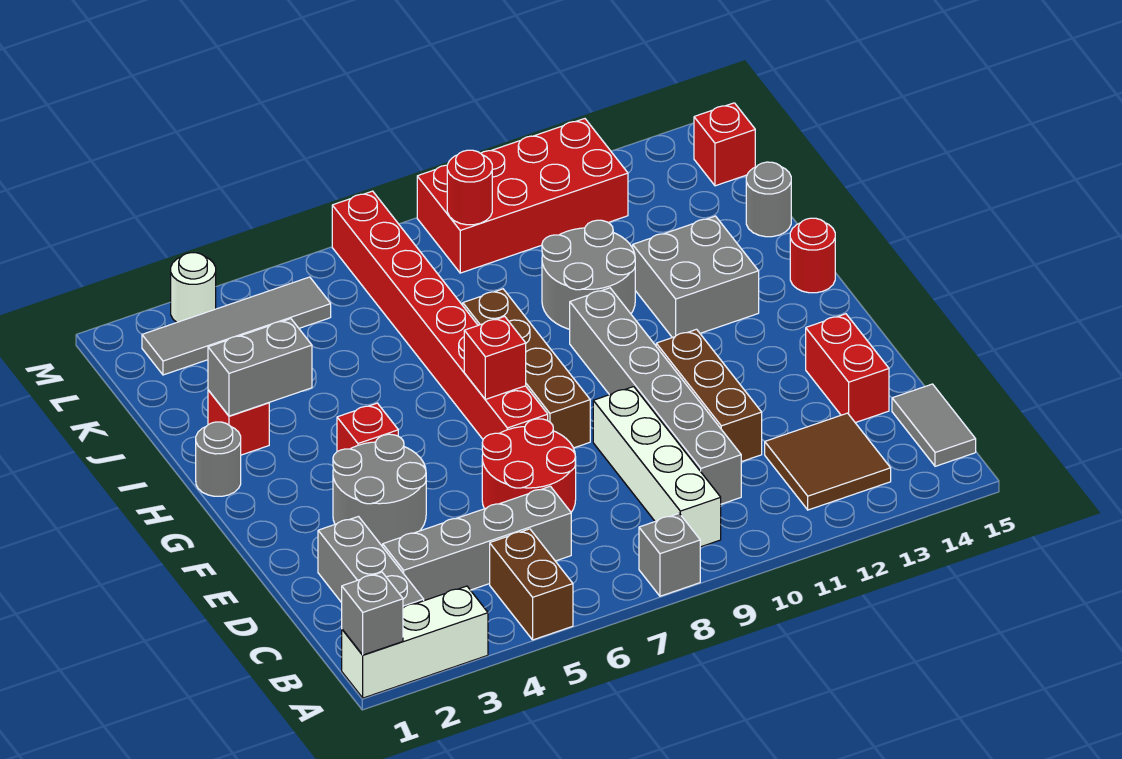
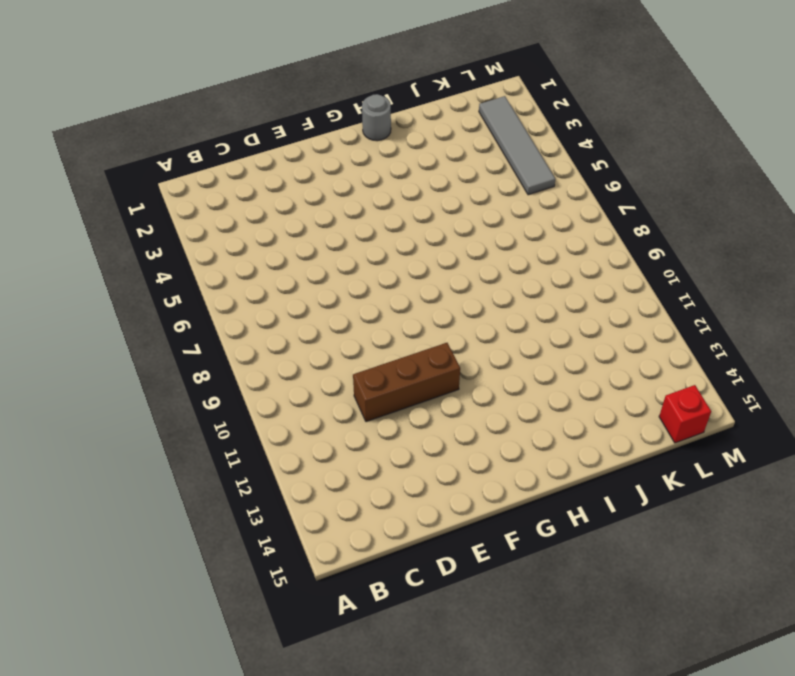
none -> white brick A1:A3 level 1
none -> brown brick A5:B5 level 1
none -> grey brick A8 level 1
none -> grey brick B2:D2 level 1

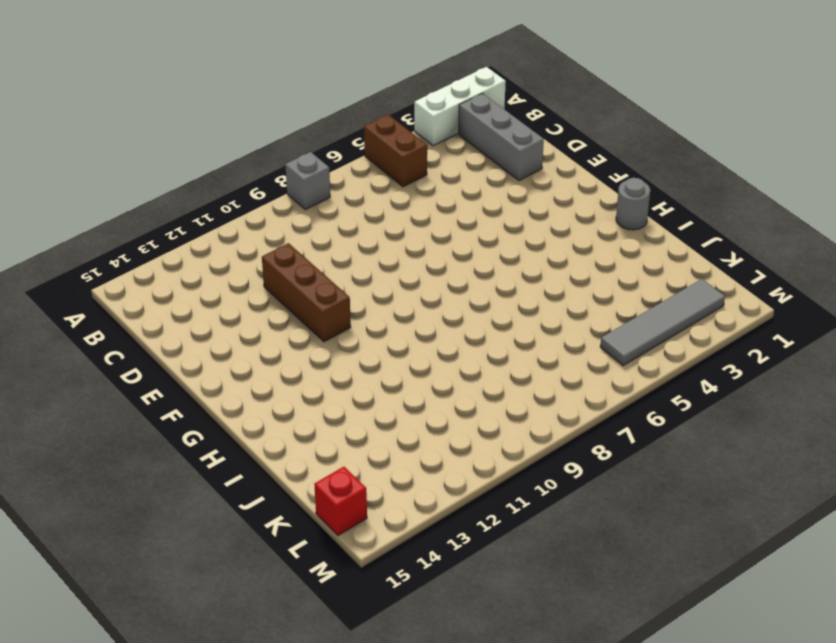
none -> white brick B9:E9 level 1
none -> brown tile B12:C13 level 1
none -> grey tile B15:C15 level 1
none -> grey brick C3:C6 level 1

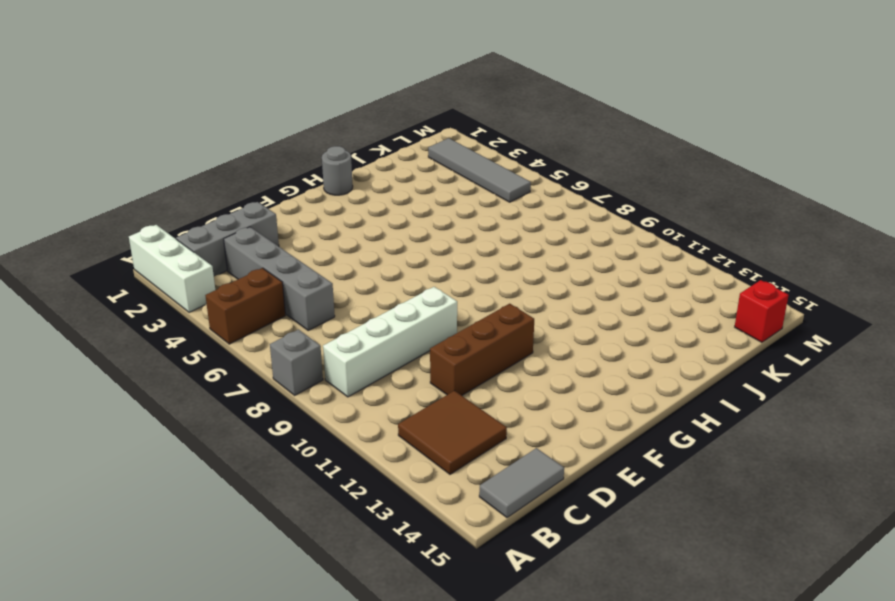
none -> grey brick C10:H10 level 1
none -> red round brick D6:E7 level 1
none -> red brick D14:E14 level 1
none -> grey round brick E3:F4 level 1

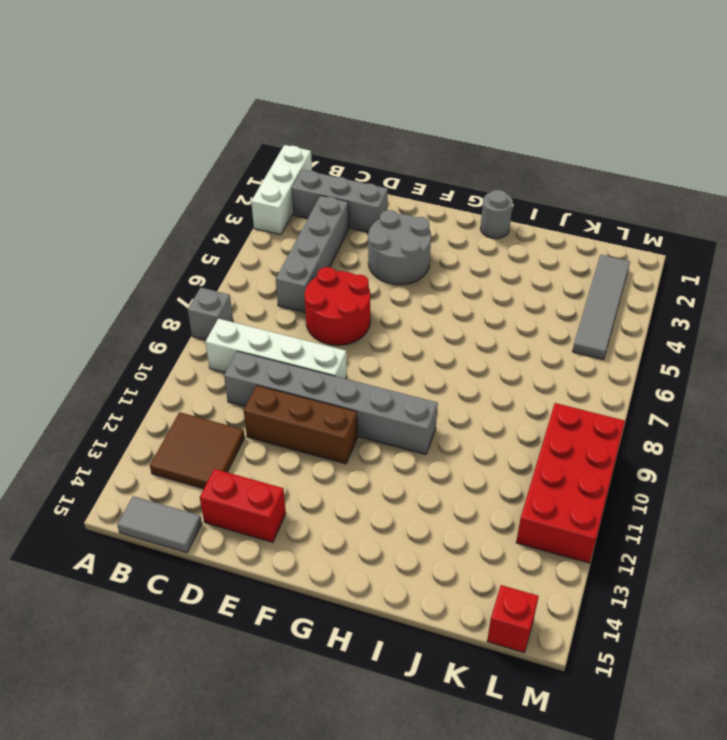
none -> brown brick A5:B5 level 1
none -> red brick F7:M7 level 1
none -> brown brick F8:I8 level 1
none -> red brick G4 level 1

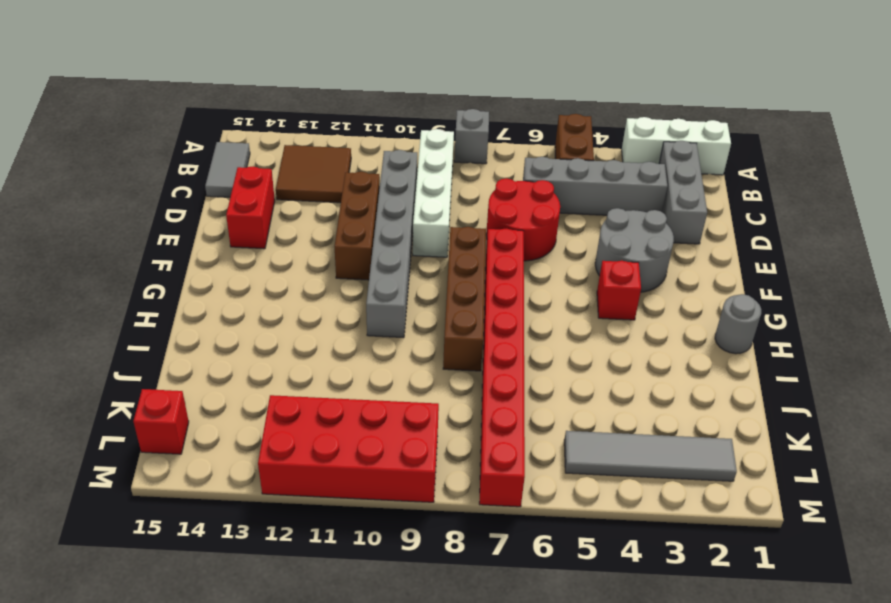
none -> grey brick H12:I13 level 1
none -> red round brick H15 level 1
none -> red brick I2 level 1
none -> grey round brick I10:J11 level 1

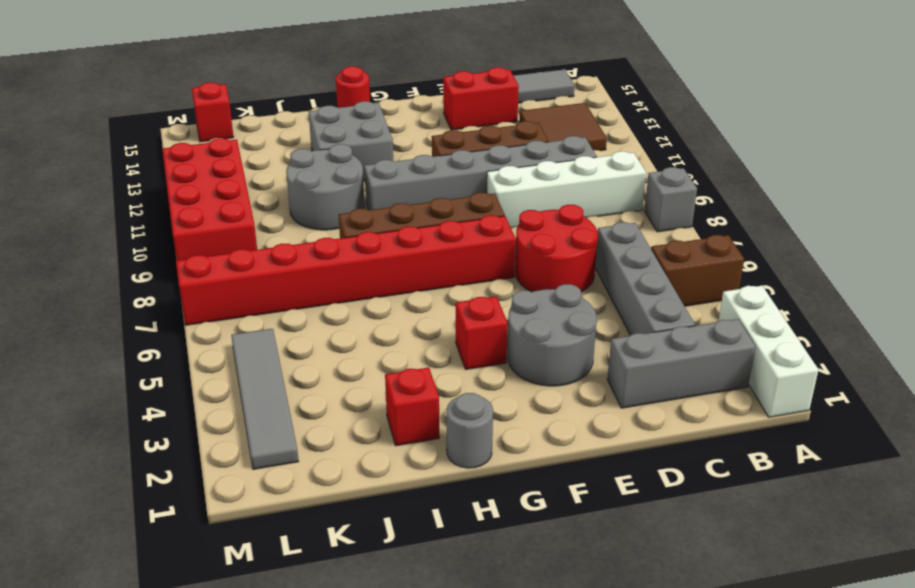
none -> grey round brick J15 level 1
none -> white round brick M3 level 1
none -> grey brick A1 level 2
none -> red brick G7 level 2

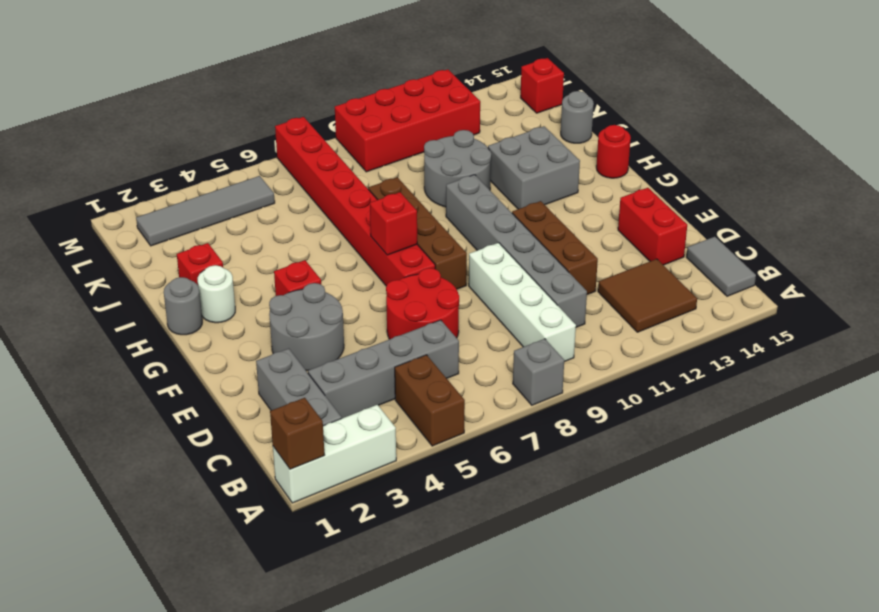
brown brick A1 level 2 -> grey brick A1 level 2
white round brick H2 level 1 -> white round brick M3 level 1
none -> grey brick I2:I3 level 2
none -> red round brick L9 level 2

